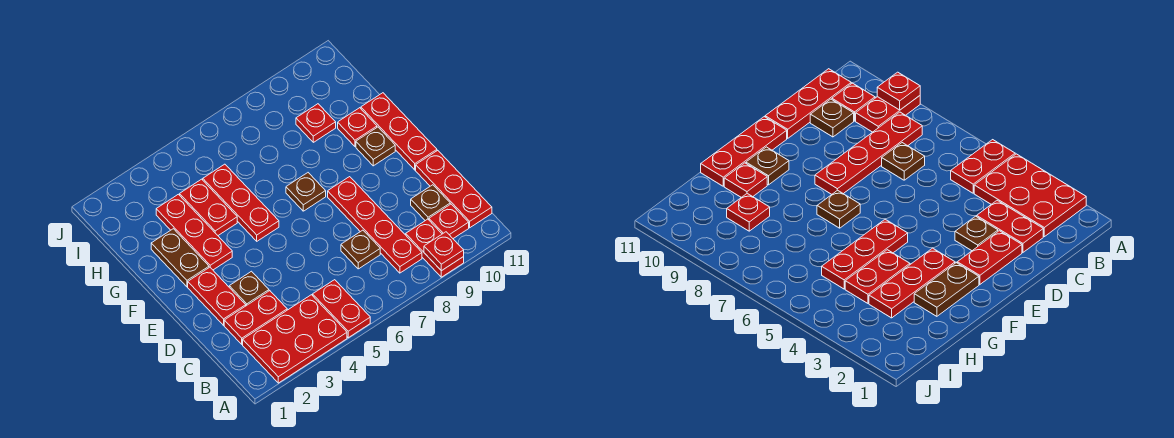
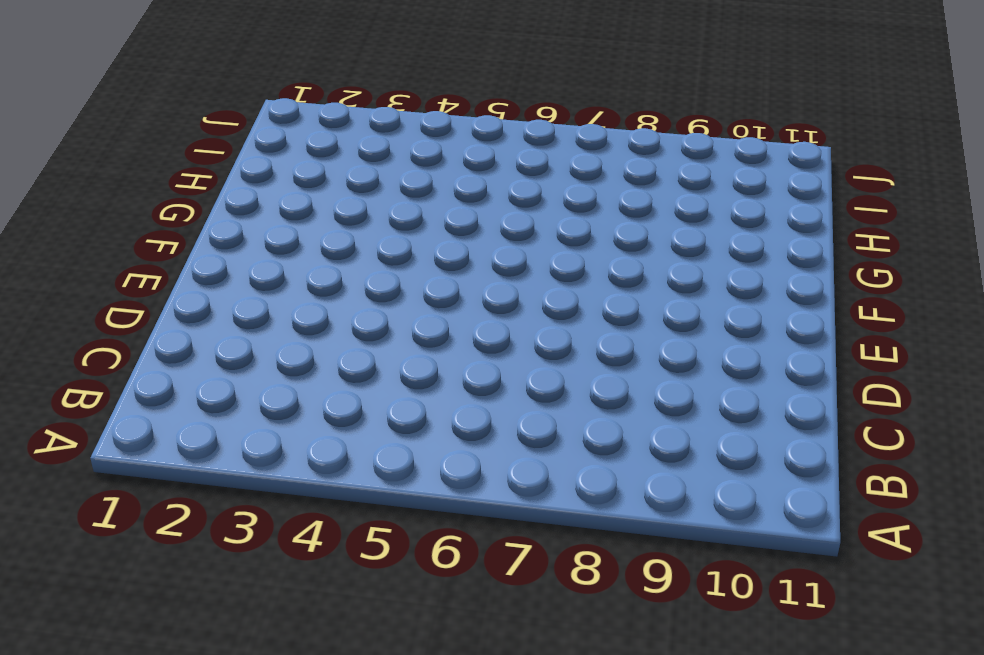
none -> red plate A2:B4 level 1
none -> red plate A5:B5 level 1
none -> red plate A9:B9 level 1

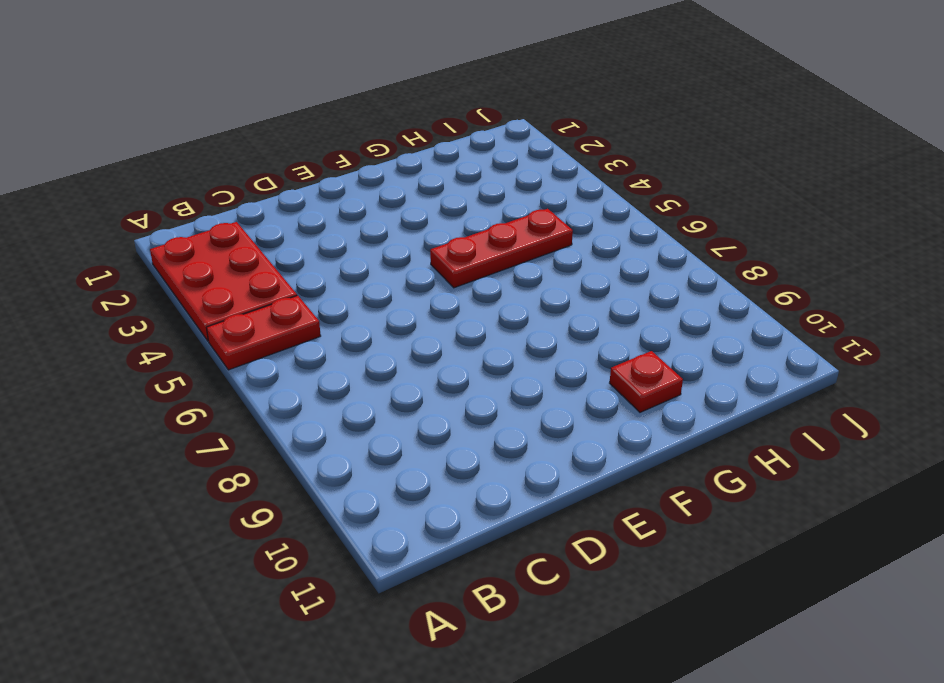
none -> red plate A9:B9 level 1
none -> red plate B8:E8 level 1
none -> red plate B10 level 1

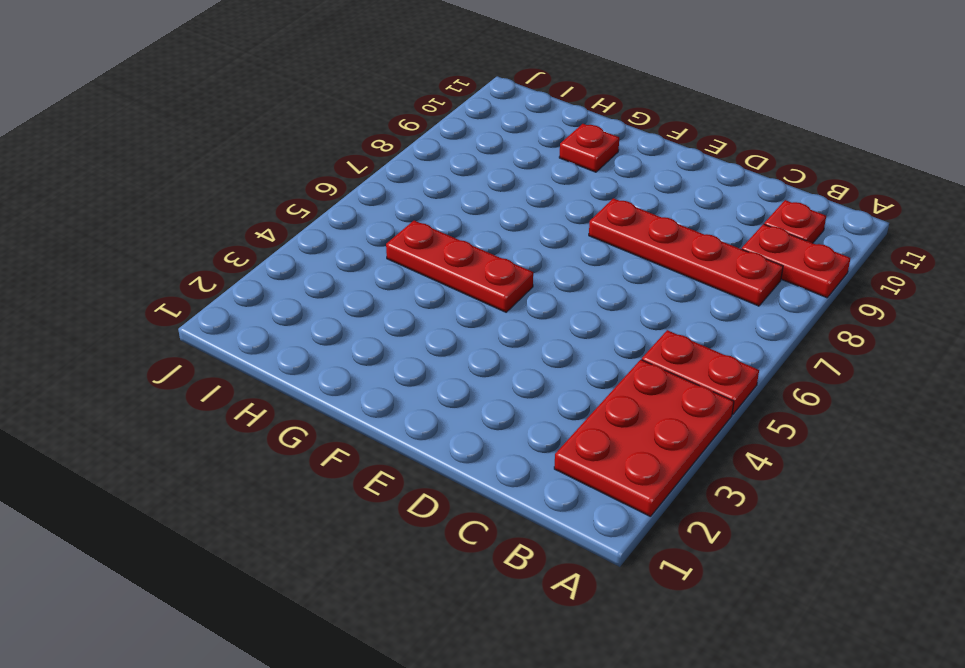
none -> red plate B11:D11 level 1
none -> red plate C2:C3 level 1
none -> brown plate C7 level 1

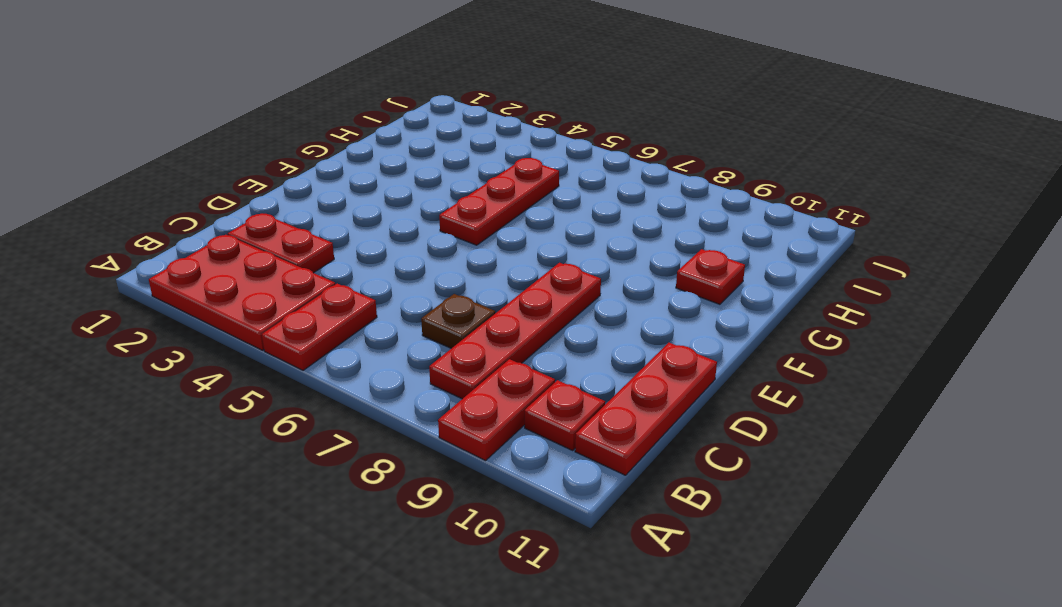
none -> brown plate C10 level 1
none -> red plate D2:E2 level 1
none -> brown plate D3 level 1

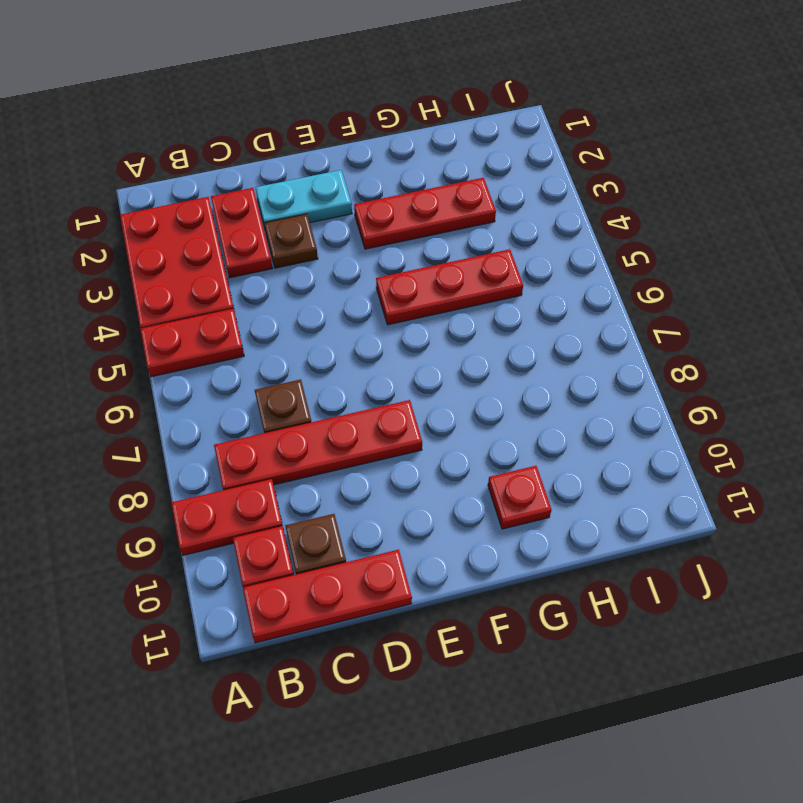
cyan plate D2:E2 level 1 -> red plate D2:E2 level 1
none -> red plate E11:G11 level 1
none -> brown plate F2:G2 level 1
none -> brown plate F7 level 1

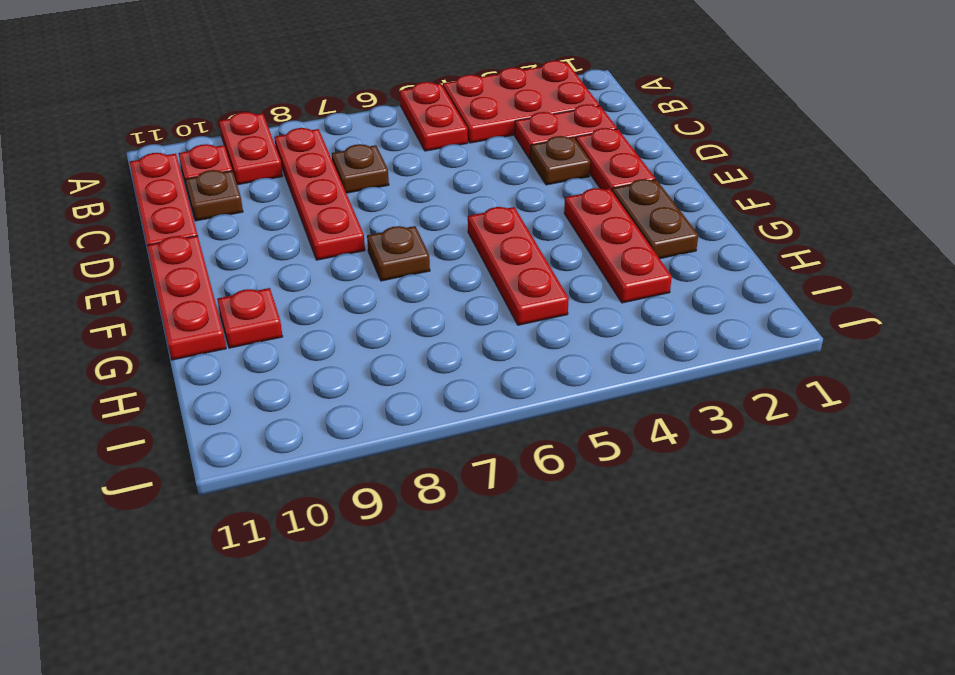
none -> brown plate F10 level 1
none -> red plate G4:H4 level 1
none -> red plate H9 level 1

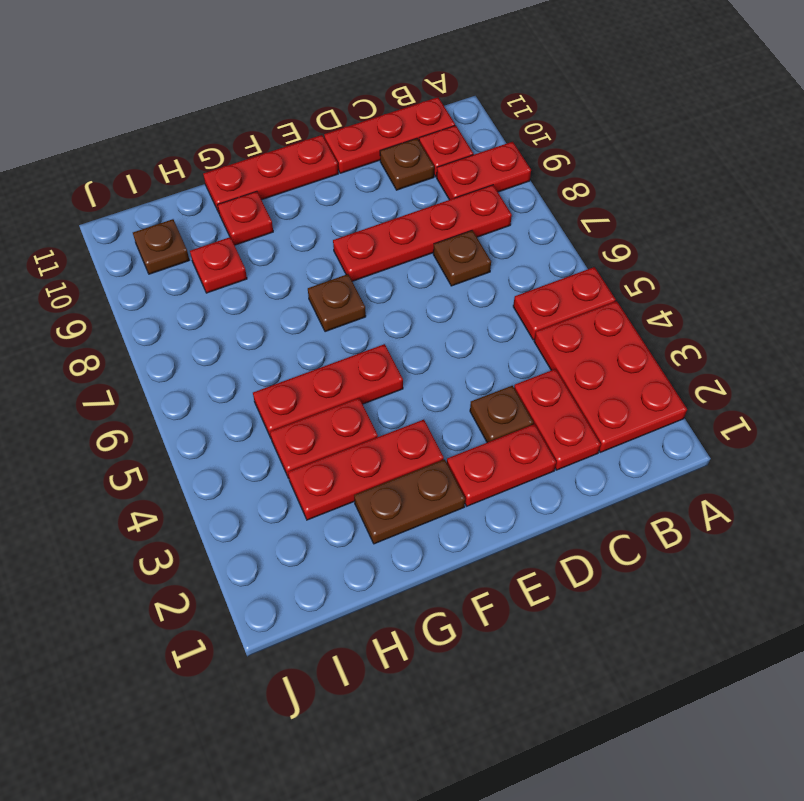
brown plate I10 level 1 -> brown plate F10 level 1
none -> red plate A9 level 2

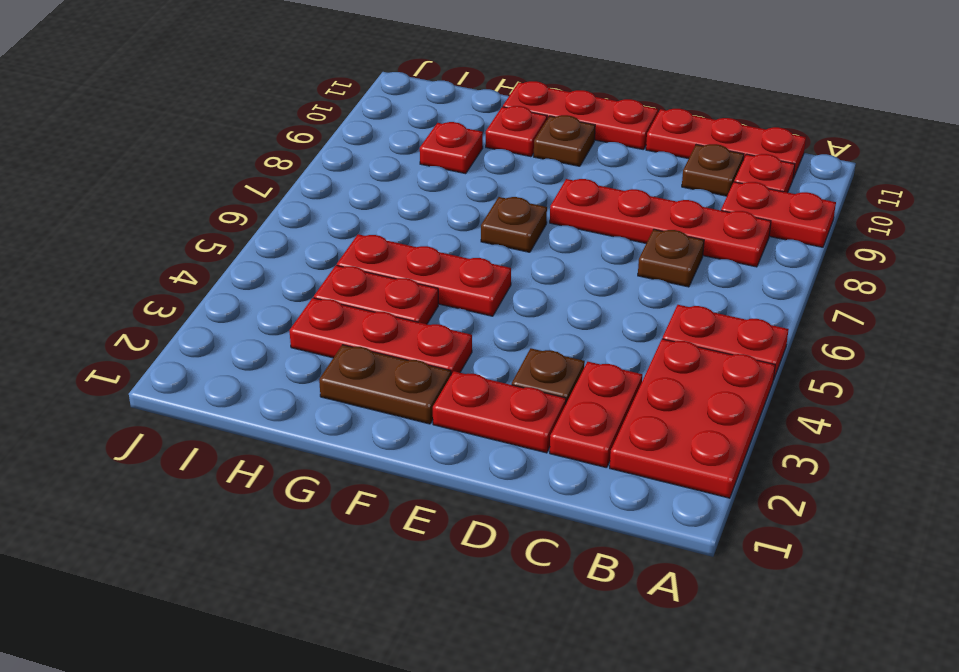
none -> red plate A9 level 2

